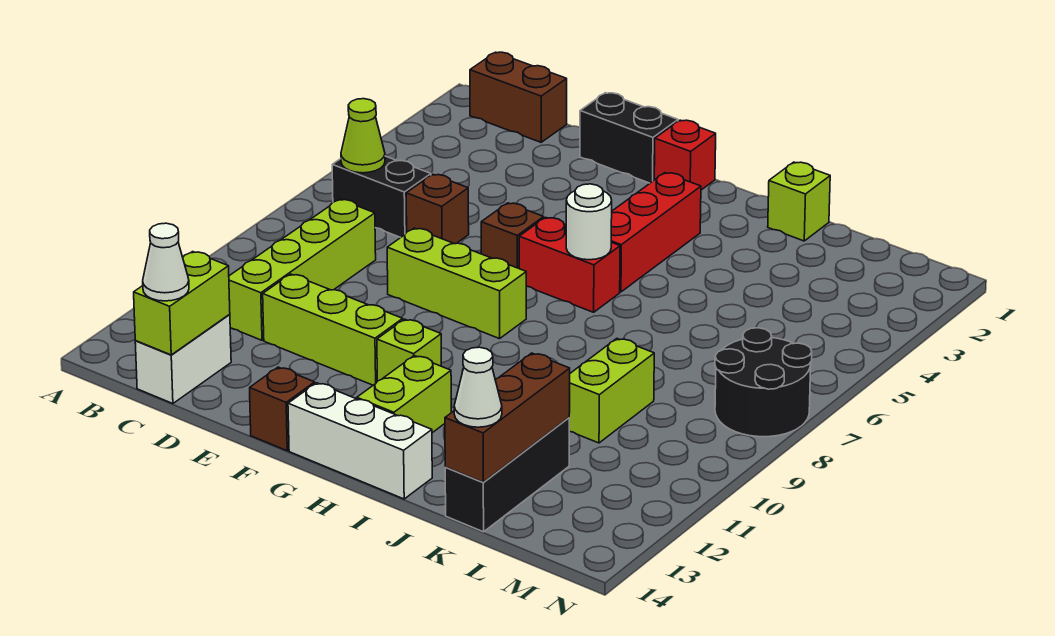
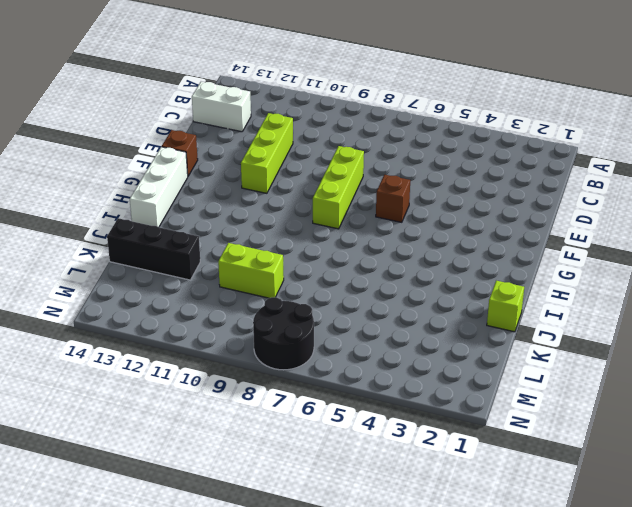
none -> brown brick B1:C1 level 1
none -> black brick B6:C6 level 1
none -> lime brick C8:C11 level 1

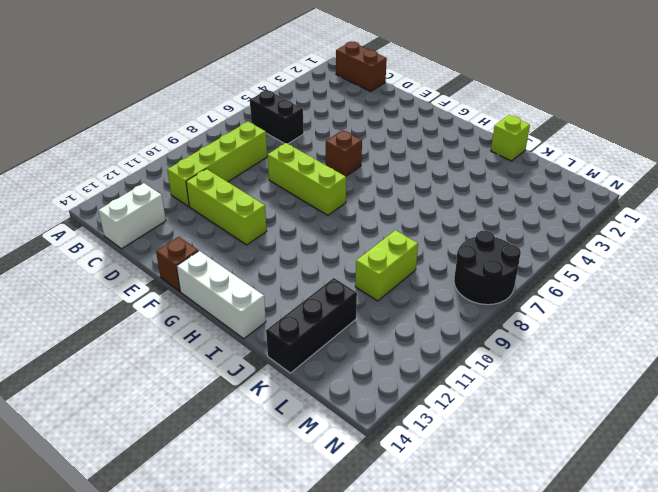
none -> brown brick D6 level 1
none -> black brick E1:F1 level 1
none -> red brick G1 level 1

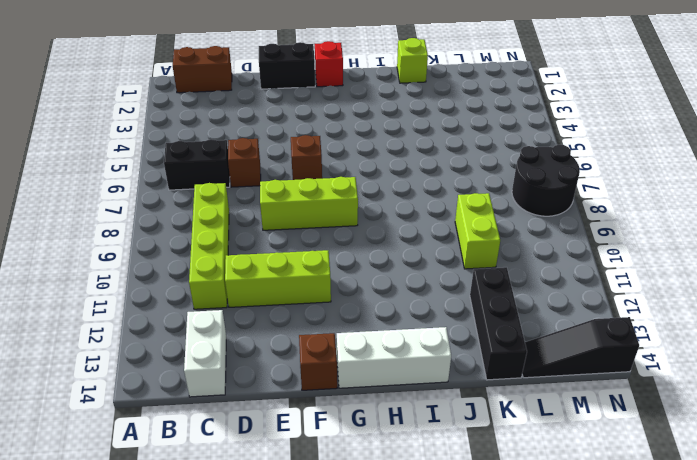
black slope L14:N14 level 1 top N -> none
none -> red brick G6:H6 level 1
none -> lime brick G11 level 1
none -> red brick H3:H5 level 1

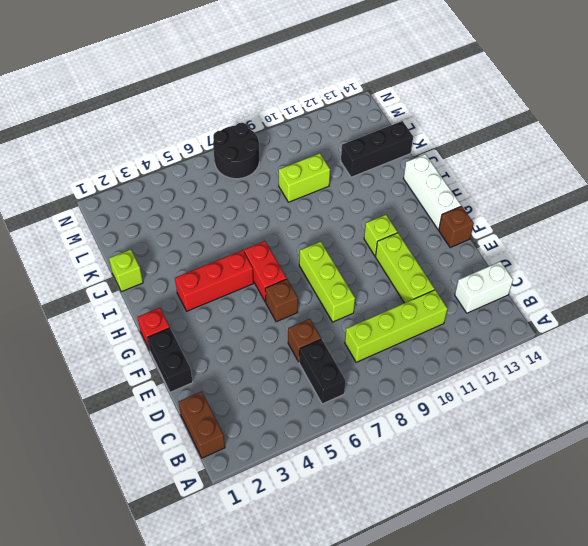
none -> lime brick H12:H13 level 1
none -> lime cone B6 level 2
none -> lime brick C13:C14 level 2

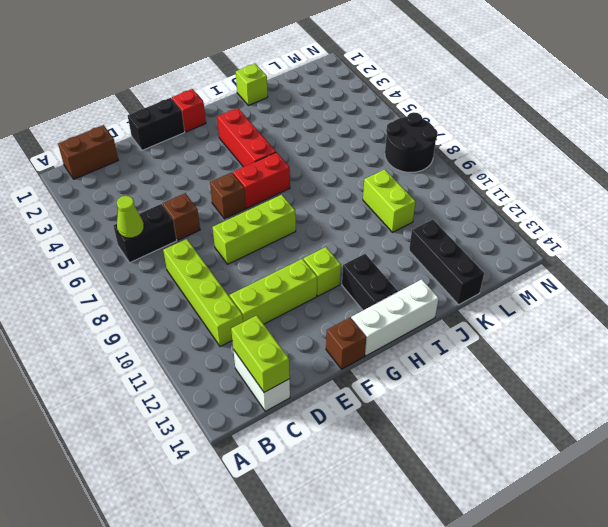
black brick H12:H13 level 1 -> lime brick H12:H13 level 1
none -> white round brick H6 level 2
none -> brown brick K12:K14 level 2
none -> white cone C14 level 3

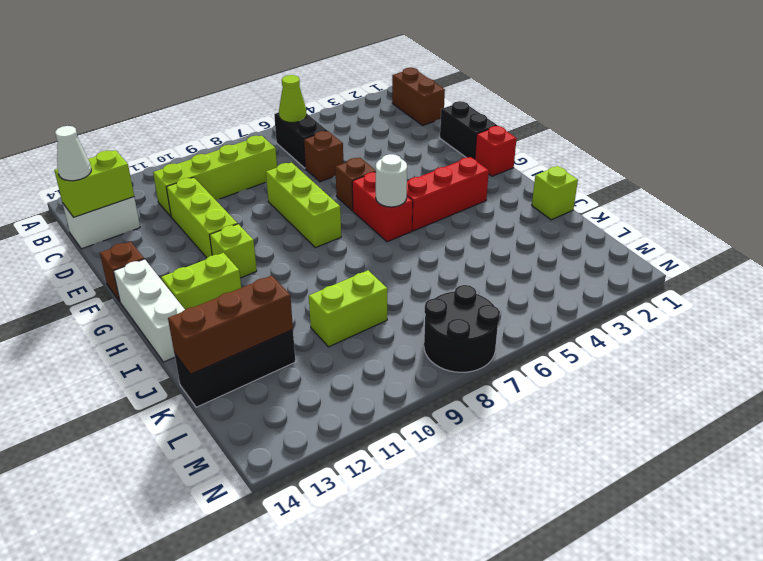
none -> white cone K14 level 3

